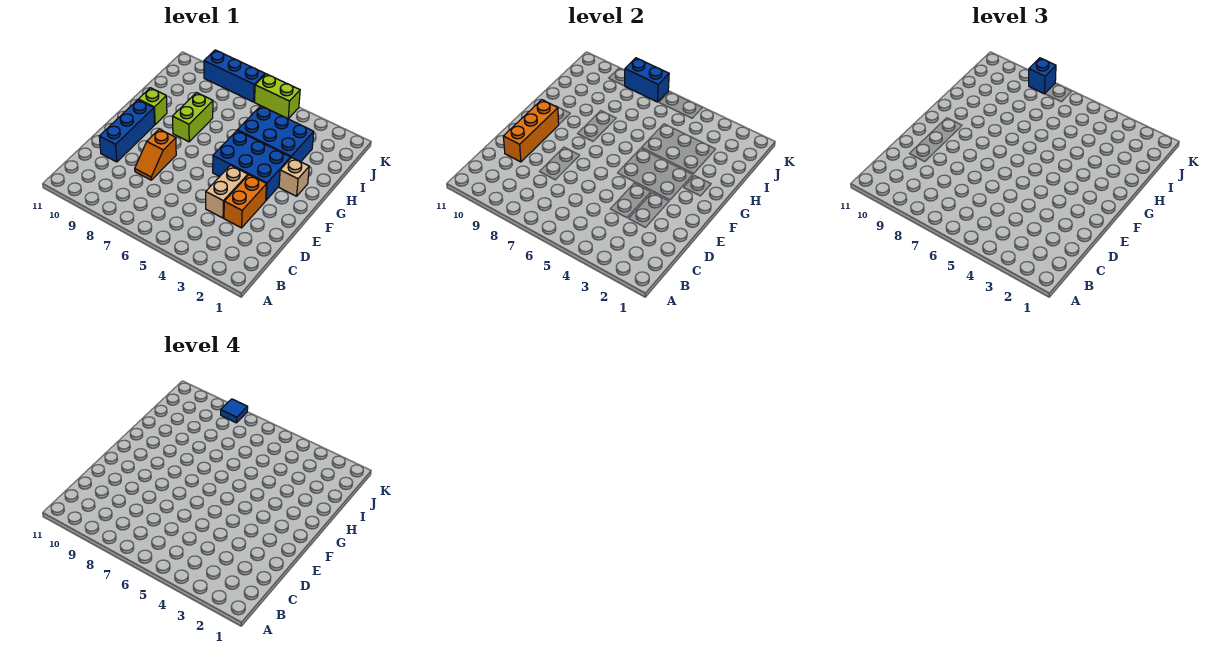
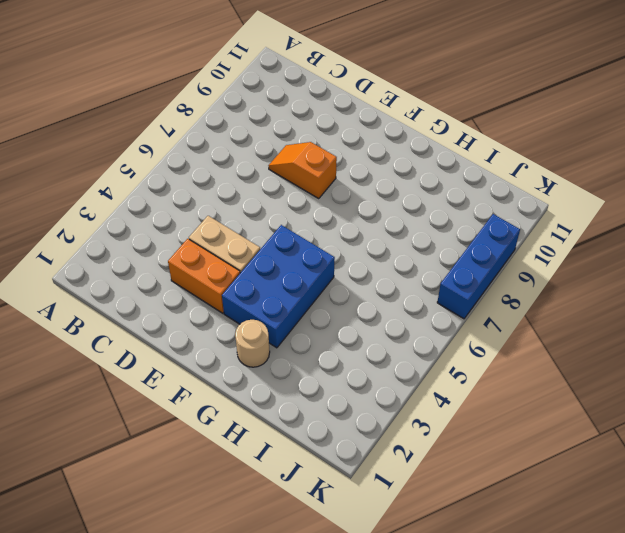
tan round brick G2 level 1 -> tan brick G2 level 1
none -> blue brick D10:F10 level 1
none -> lime brick G8:H8 level 1
none -> lime brick G10 level 1

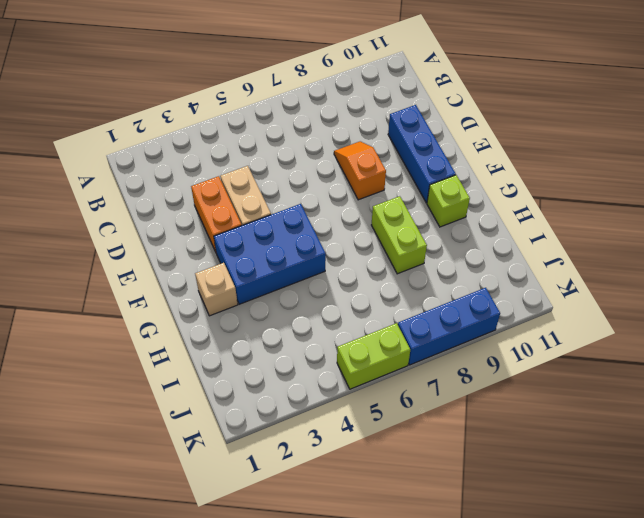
none -> blue brick H3:I5 level 1
none -> orange brick D10:F10 level 2
none -> blue brick K7:K8 level 2

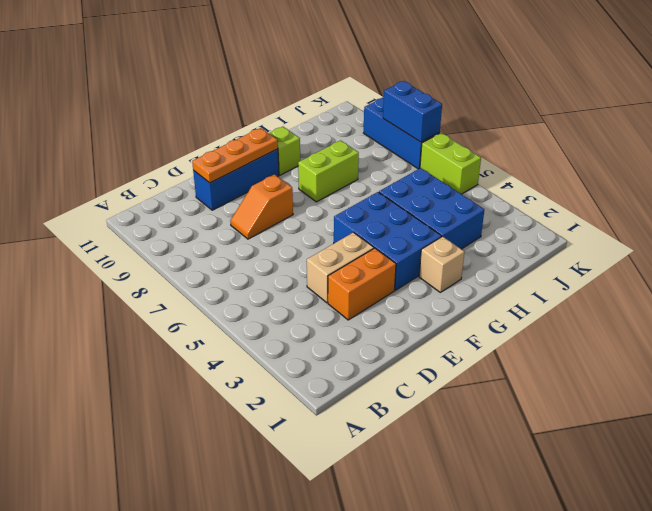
orange plate D10:F10 level 2 -> orange brick D10:F10 level 2
none -> blue brick K8 level 3
none -> blue tile K8 level 4

